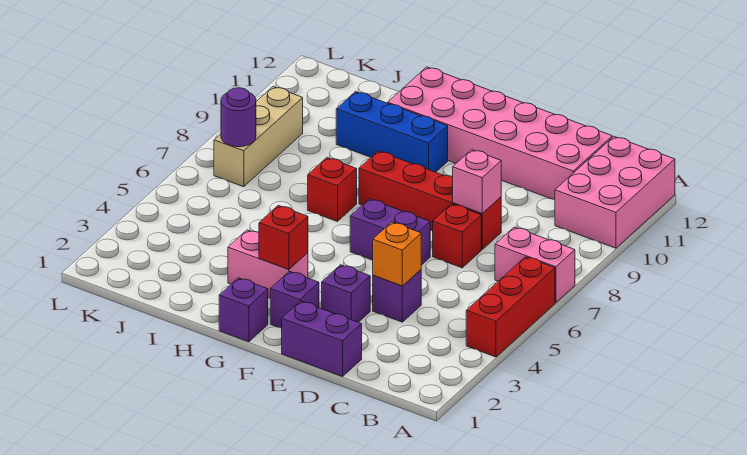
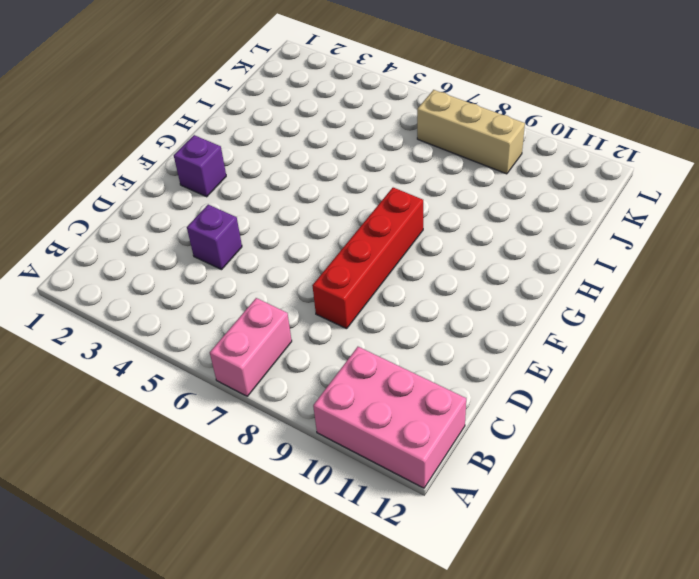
none -> red brick A4:A6 level 1
none -> pink brick C11:H12 level 1
none -> purple brick D1:E1 level 1

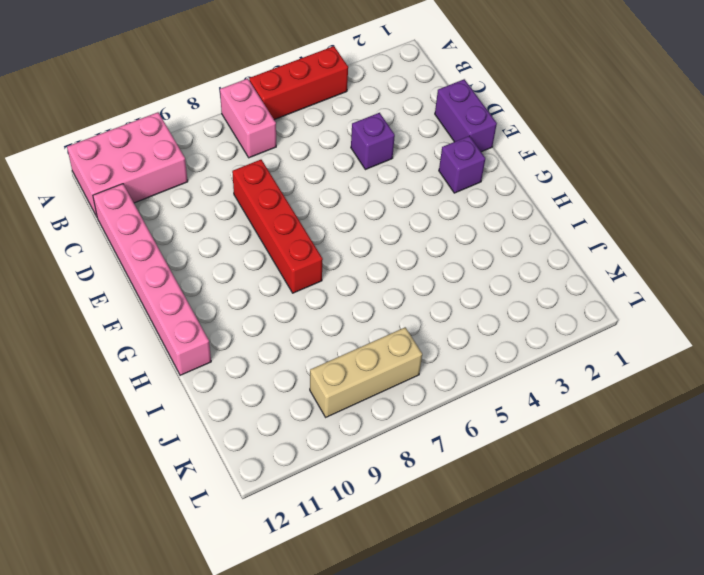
pink brick C12:H12 level 1 -> pink brick C11:H12 level 1
none -> red brick D7 level 1
none -> purple brick E3 level 1
none -> purple brick E6:F6 level 1

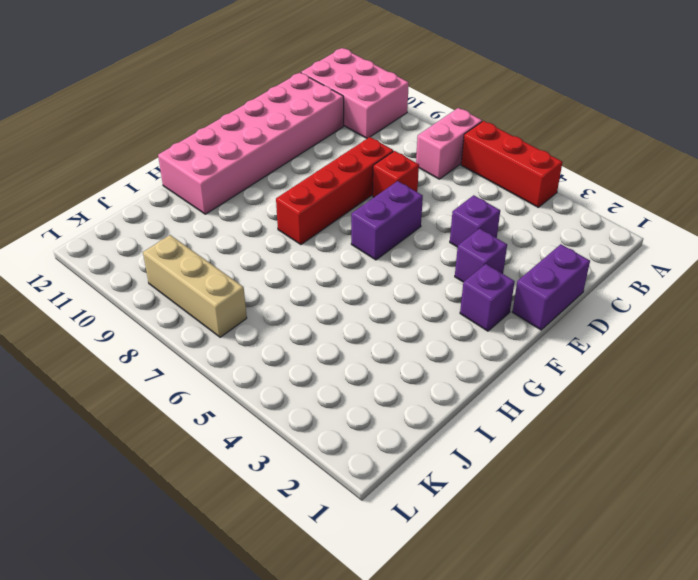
none -> purple brick G1 level 1
none -> pink brick G3:H3 level 1
none -> blue brick G10:I10 level 1

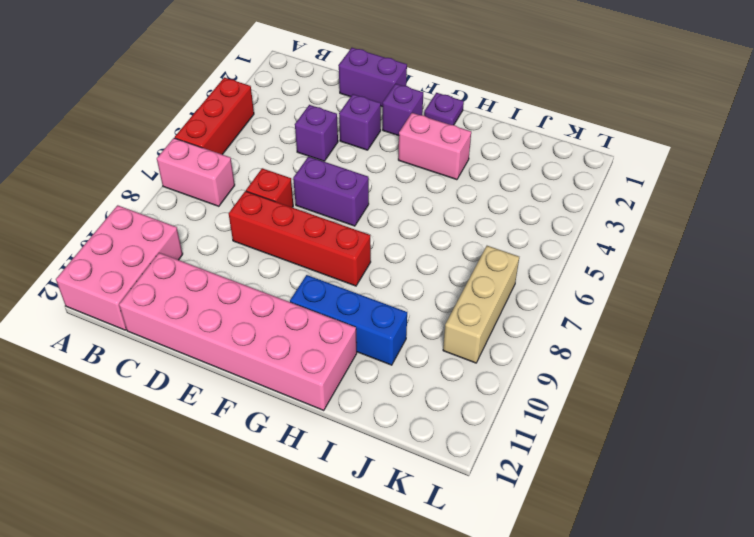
purple plate G1 level 1 -> purple brick G1 level 1
none -> red brick H7 level 1
none -> orange brick D4 level 2
none -> pink brick D8 level 2

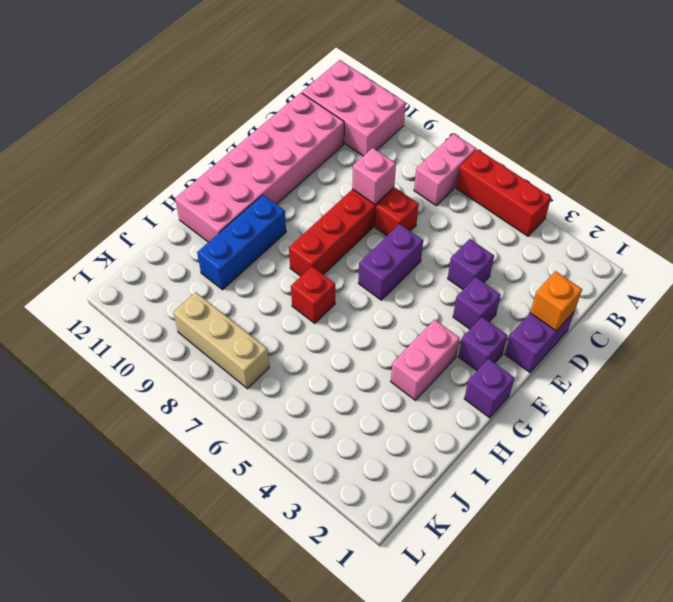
orange brick D1 level 2 -> orange brick D4 level 2
none -> red brick G3 level 2
none -> purple round brick K7 level 2

